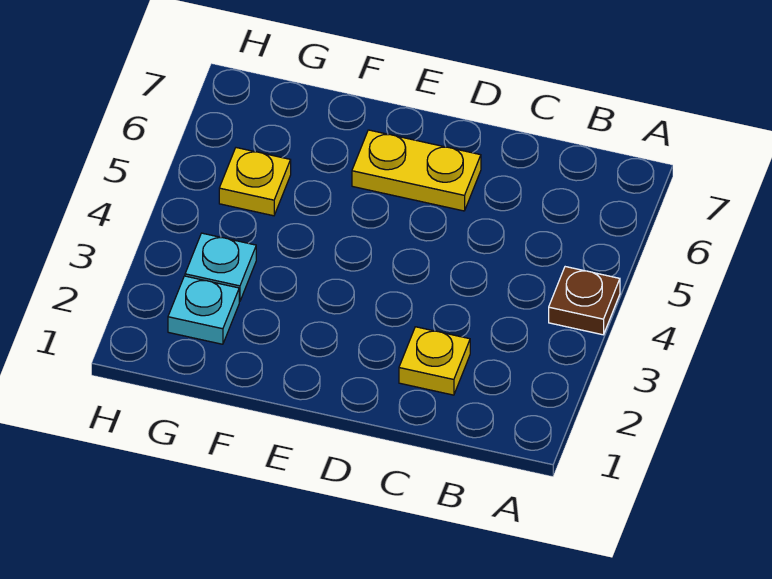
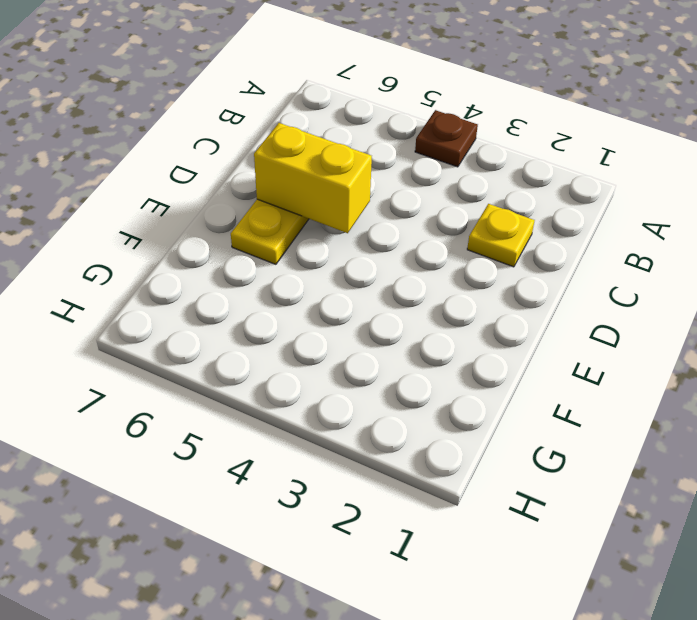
yellow brick D5:D6 level 2 -> none
none -> cyan plate G2 level 1
none -> cyan plate G3 level 1

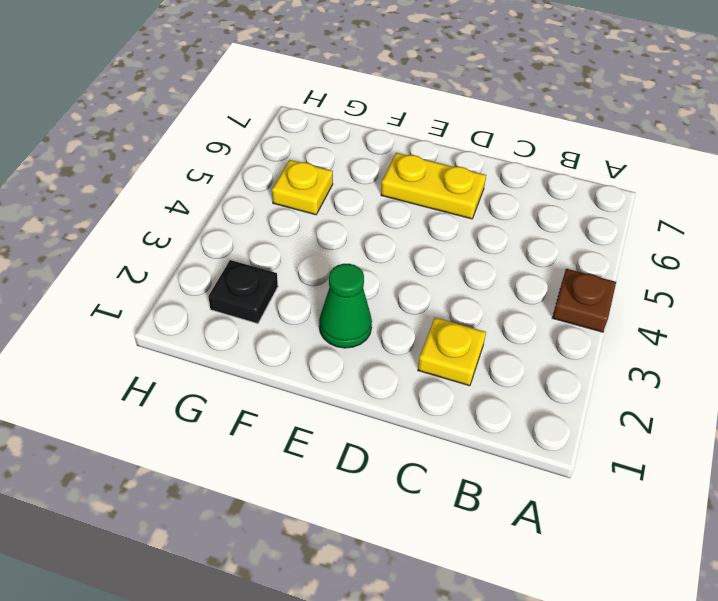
green cone E2 level 1 -> none
black plate G2 level 1 -> cyan plate G2 level 1
none -> cyan plate G3 level 1

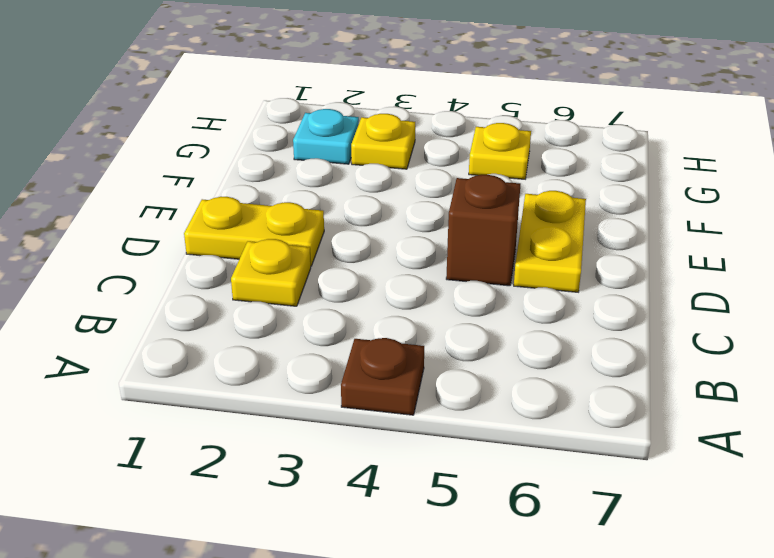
yellow plate D1:D2 level 1 -> none
brown brick D5 level 1 -> none
yellow plate G3 level 1 -> cyan plate G3 level 1

